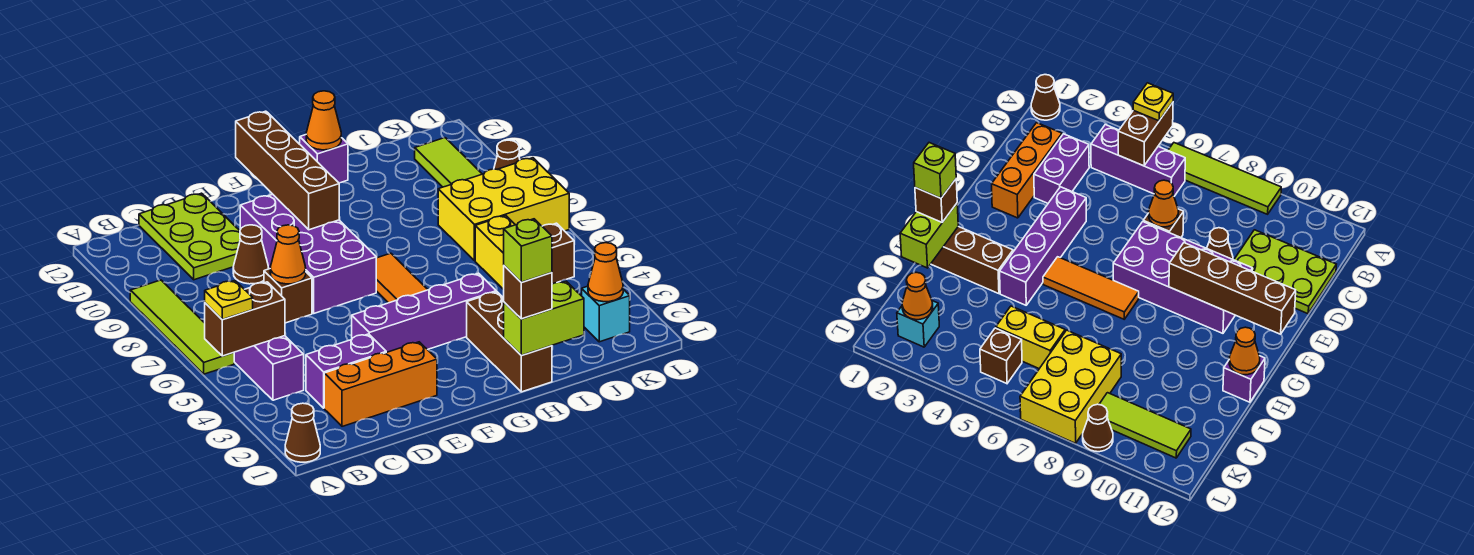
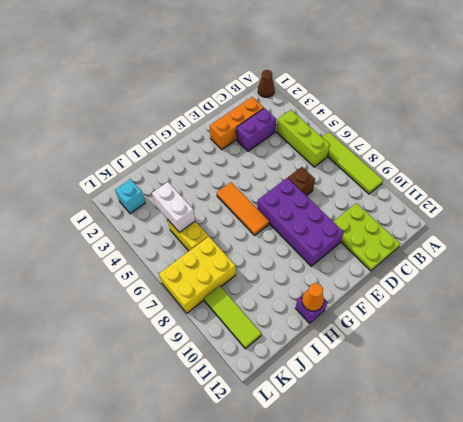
lime brick B4:B6 level 1 -> purple brick B4:B6 level 1
white brick J4:J5 level 2 -> none
none -> brown cone D9 level 1
none -> purple brick E4:H4 level 1
none -> brown brick H1:H3 level 1

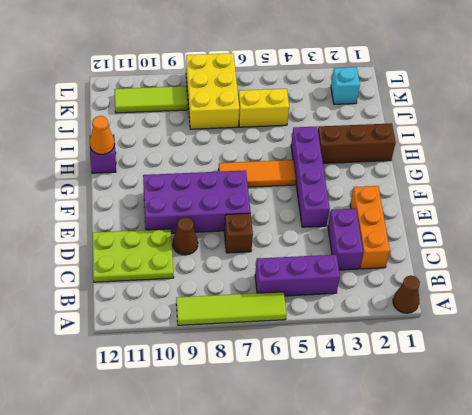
none -> brown brick K5 level 1
none -> brown cone L9 level 1
none -> brown brick A5:B5 level 2

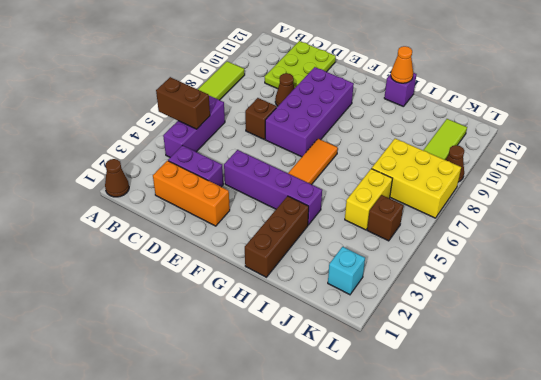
none -> orange cone D7 level 2
none -> brown brick F9:F12 level 2
none -> lime brick H1:I1 level 2

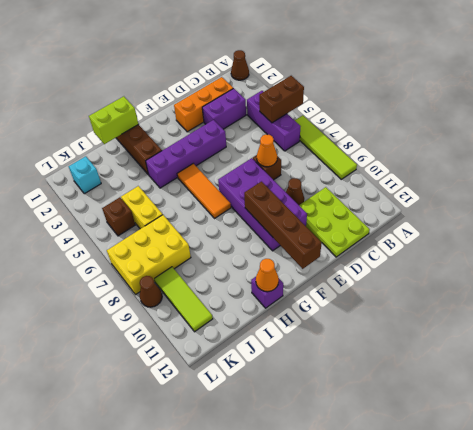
none -> orange cone K2 level 2
none -> yellow plate A5 level 3
none -> brown brick H1 level 3

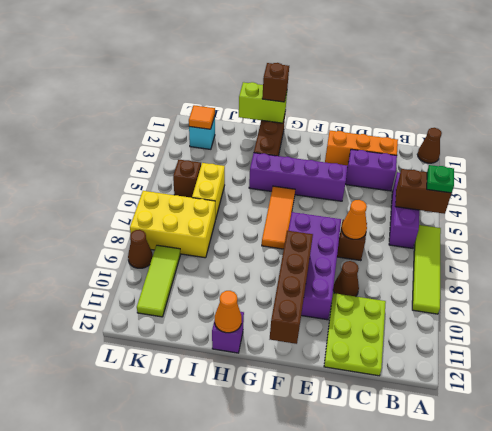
green plate A5 level 3 -> yellow plate A5 level 3
orange tile K2 level 2 -> orange cone K2 level 2
none -> lime brick H1 level 4

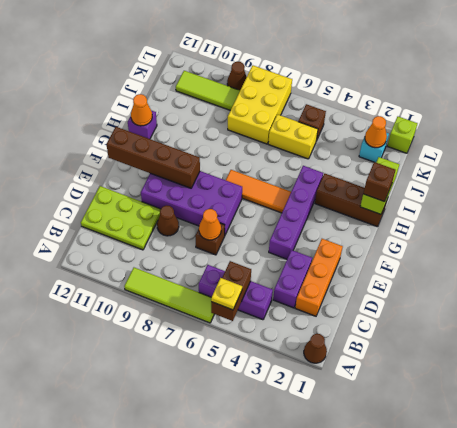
lime brick L1 level 1 -> lime brick H1 level 4

